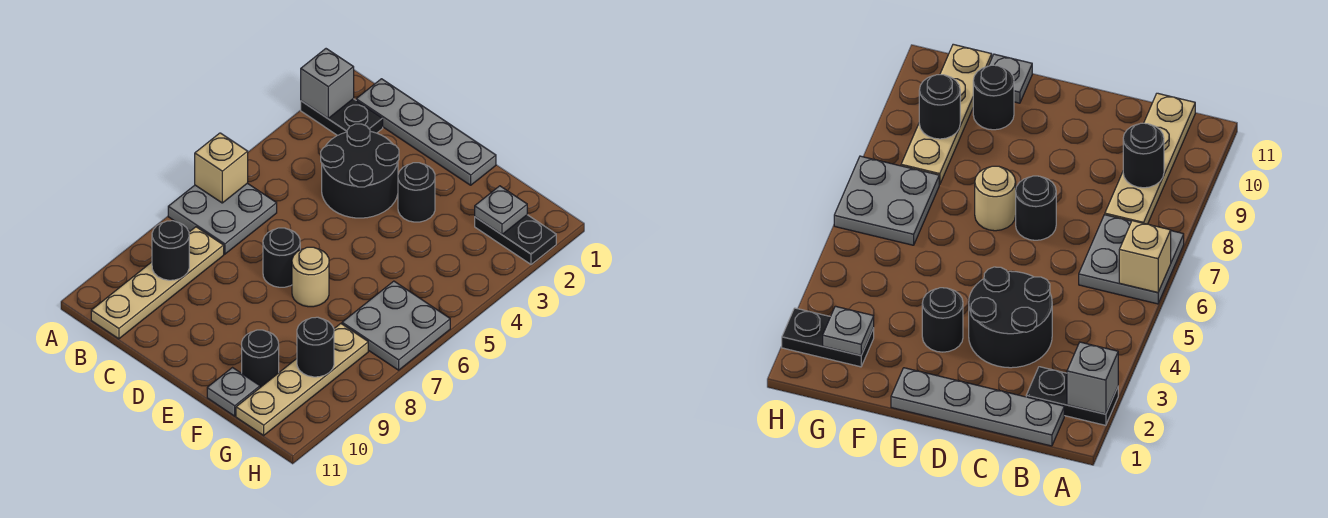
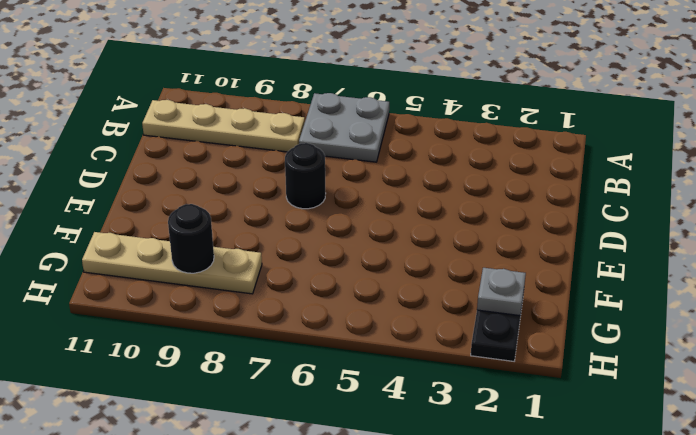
none -> black plate A2:B2 level 1
none -> grey plate B1:E1 level 1
none -> black round brick C3:D4 level 1

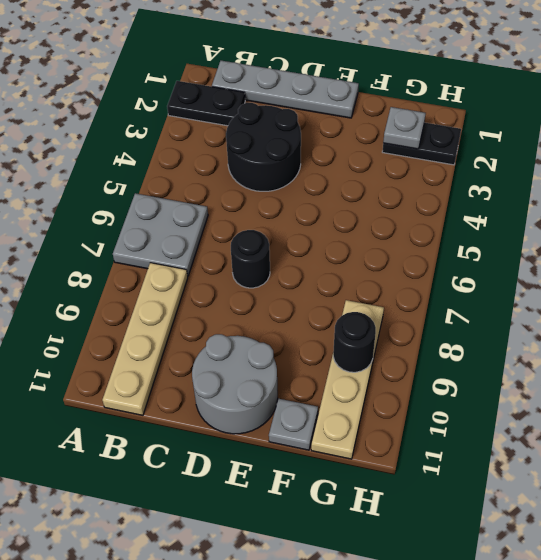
grey round brick D10:E11 level 1 -> none
none -> black round brick E3 level 1
none -> tan round brick E7 level 1
none -> black round brick F10 level 1

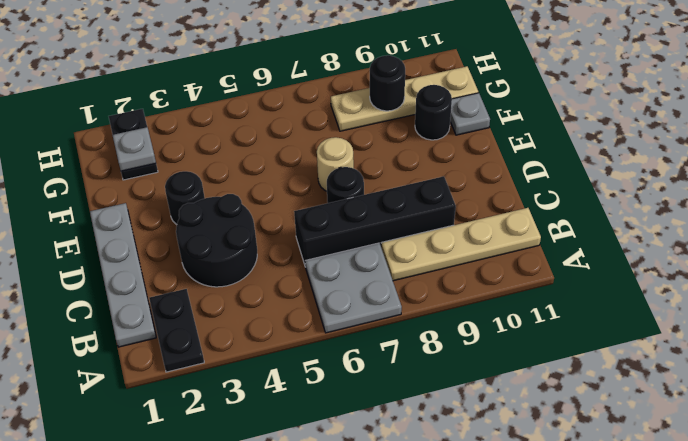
black brick C6:C9 level 1 -> none
none -> grey plate G6:H7 level 1
none -> grey brick A2 level 2
none -> tan brick A6 level 2

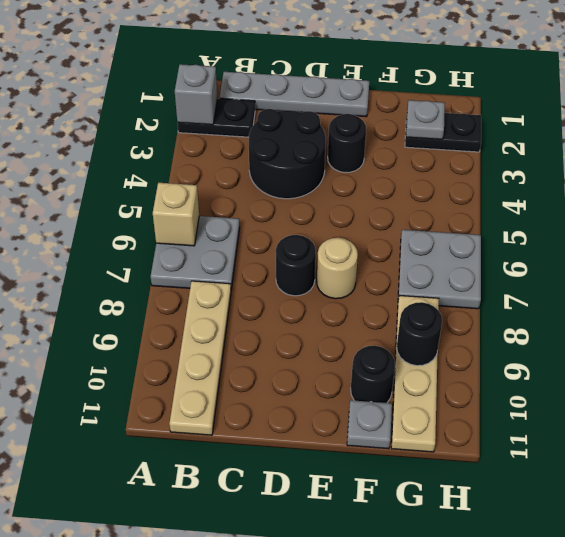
none -> black round brick B9 level 2

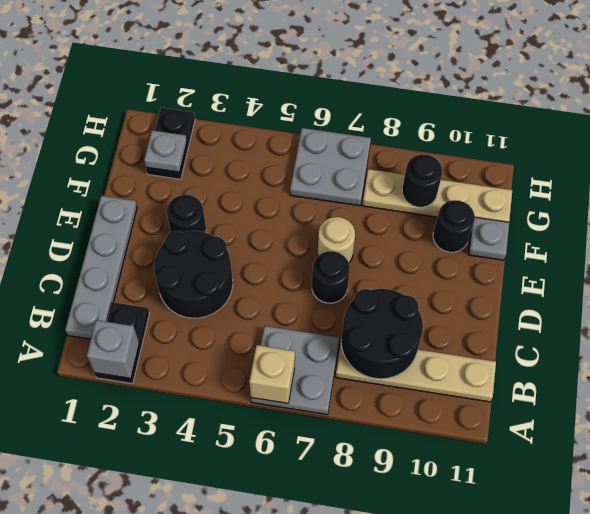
black round brick B8:C9 level 2 -> black round brick B9 level 2

